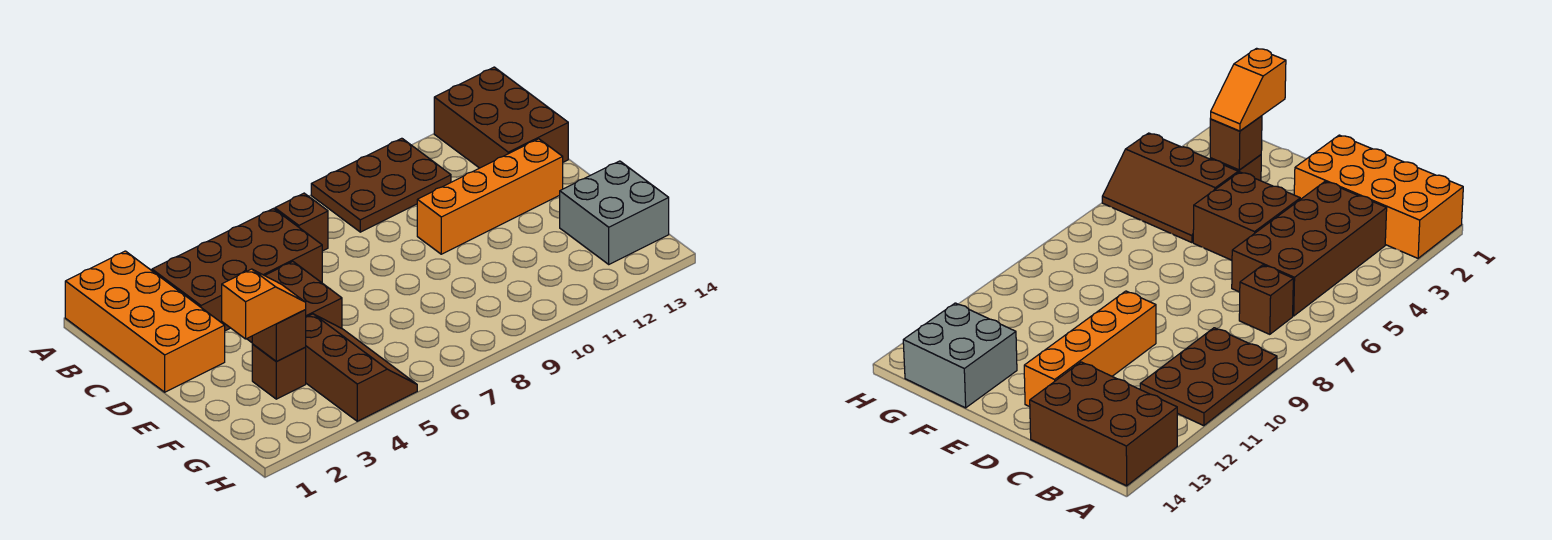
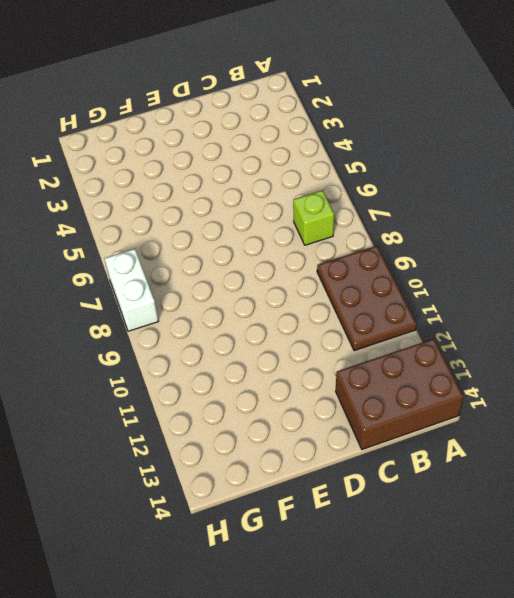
lime brick B7 level 1 -> brown brick B7 level 1
white brick H7:H8 level 1 -> none
none -> orange brick A1:D2 level 1
none -> brown brick B3:C6 level 1
none -> brown brick D4:E5 level 1

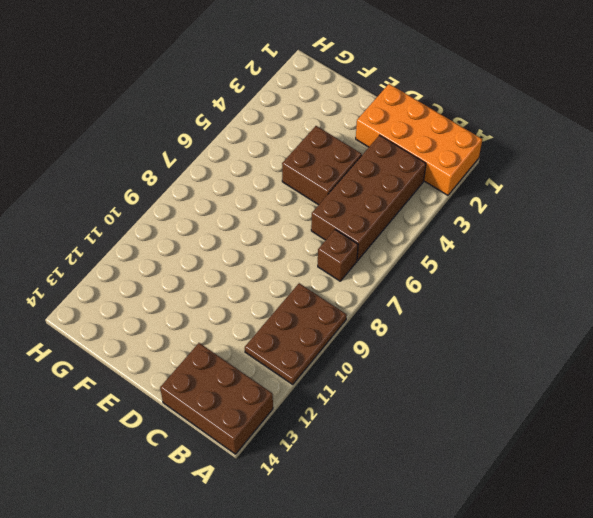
none -> orange brick D10:D13 level 1
none -> brown brick F3 level 1
none -> brown slope F4:H5 level 1 top 4

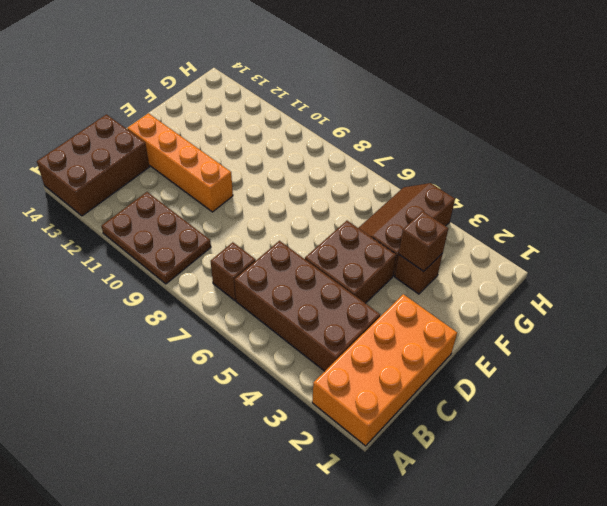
none -> grey brick F13:G14 level 1
none -> orange slope F2:F3 level 3 top 2

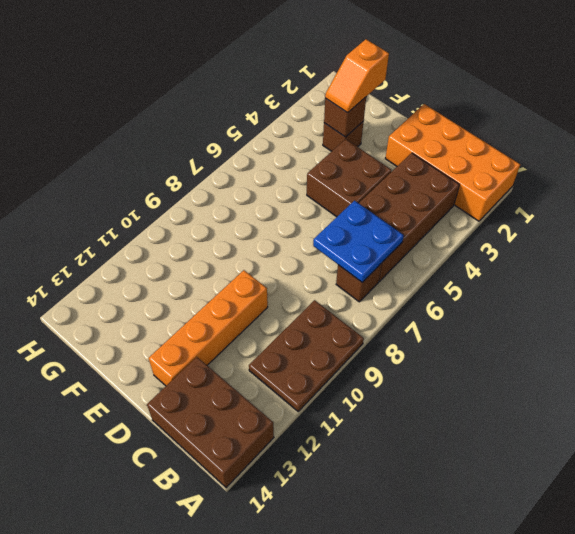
blue plate B6:C7 level 2 -> none
none -> brown slope F4:H5 level 1 top 4
none -> grey brick F13:G14 level 1

